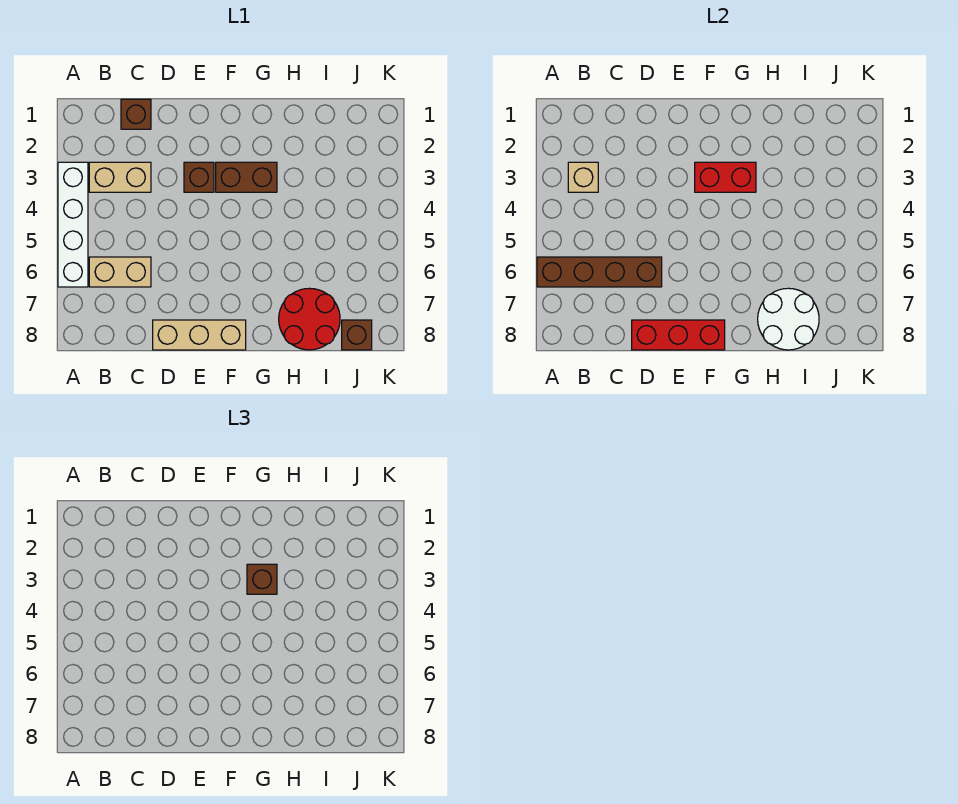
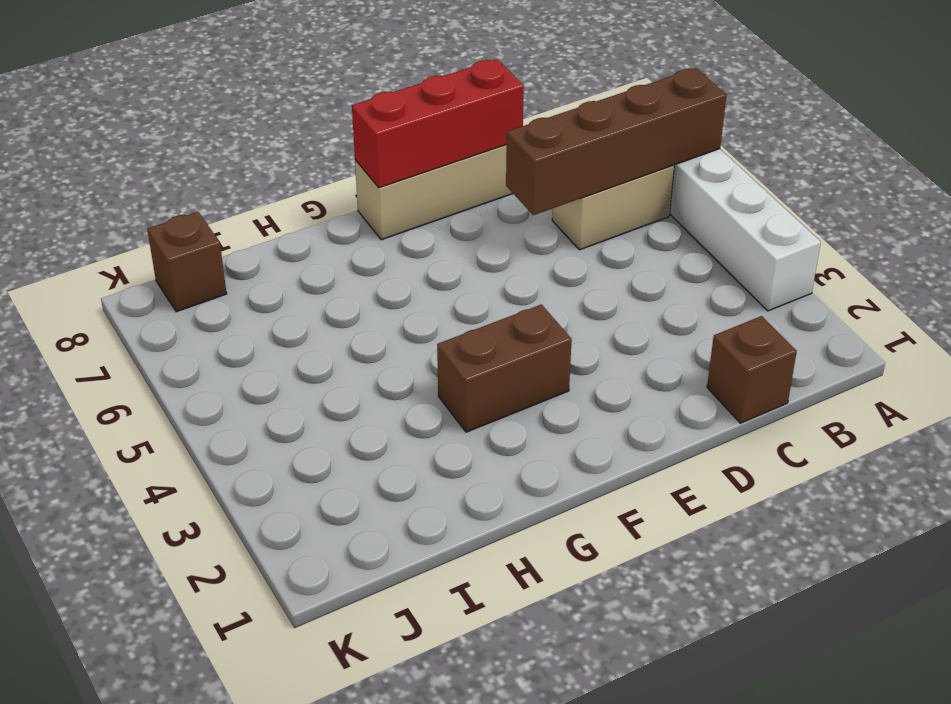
none -> tan brick B3:C3 level 1
none -> brown brick E3 level 1
none -> red round brick H7:I8 level 1

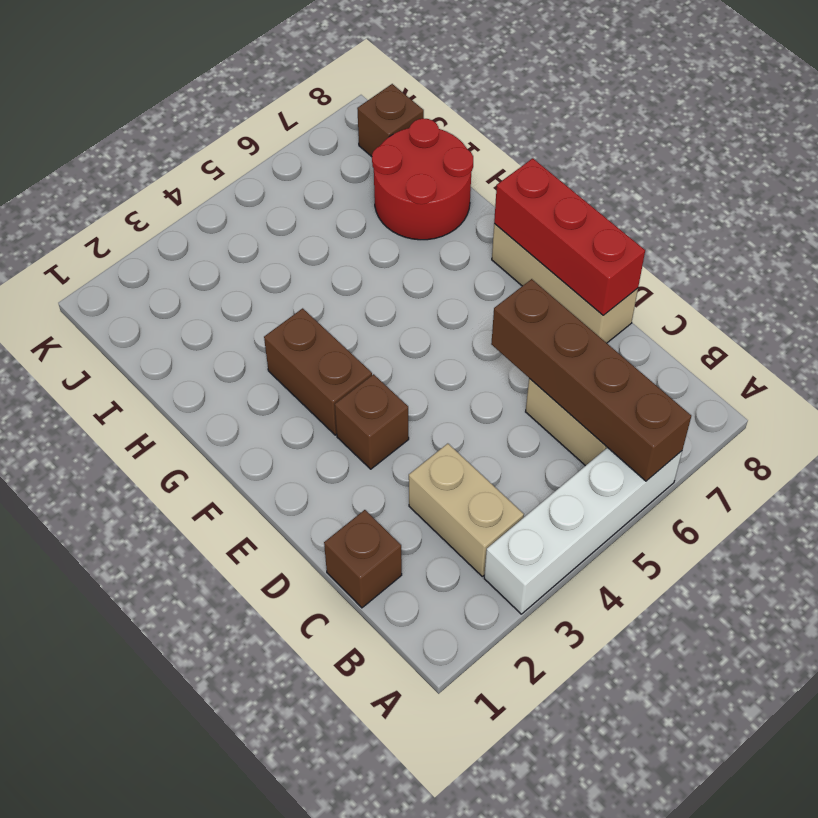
none -> tan brick B3 level 2
none -> red brick F3:G3 level 2
none -> white round brick H7:I8 level 2

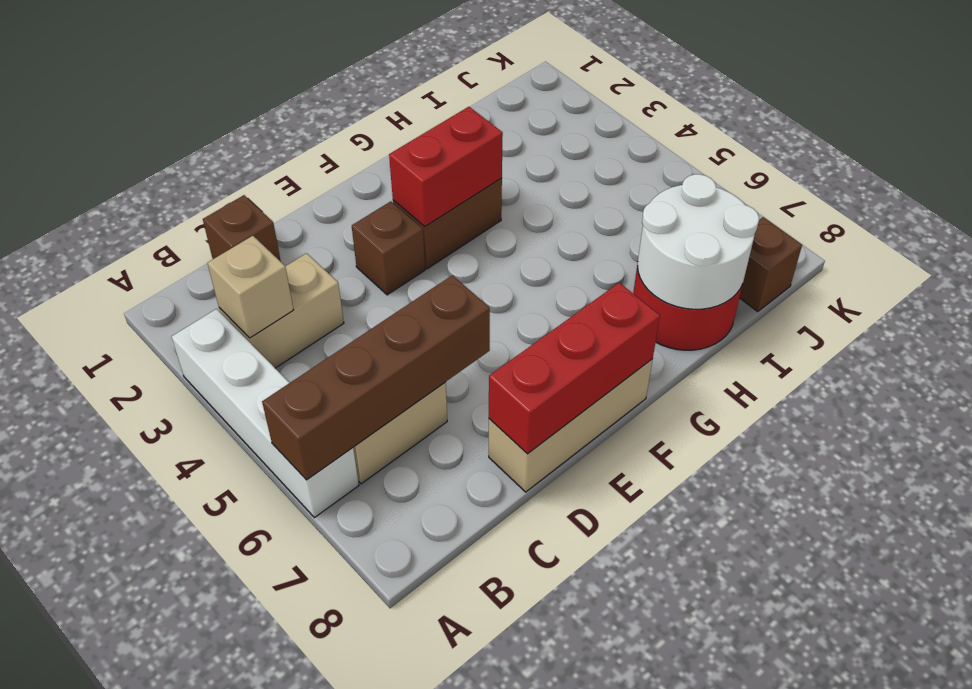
none -> brown brick G3 level 3

